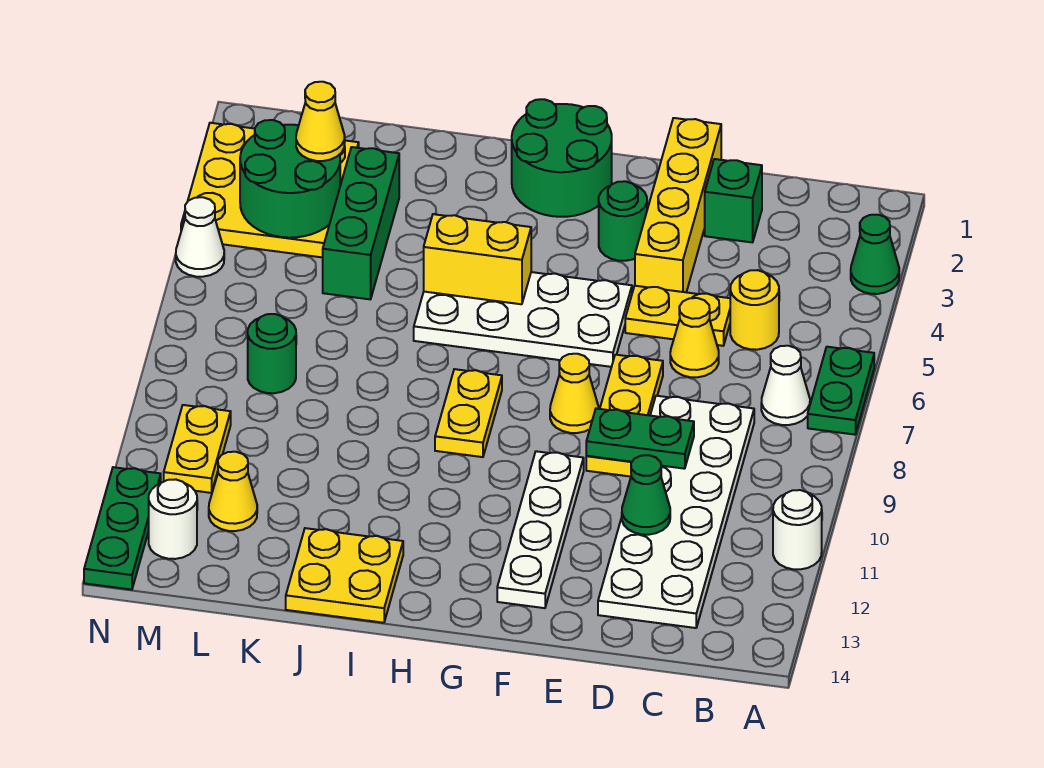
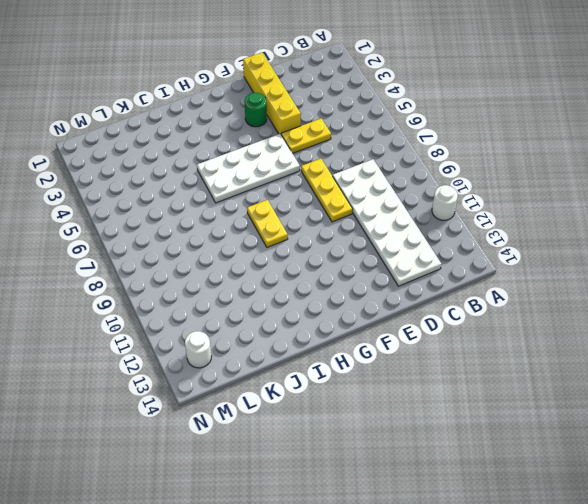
none -> green cone A3 level 1
none -> green plate A6:A7 level 1
none -> white cone B7 level 1
none -> yellow round brick C5 level 1

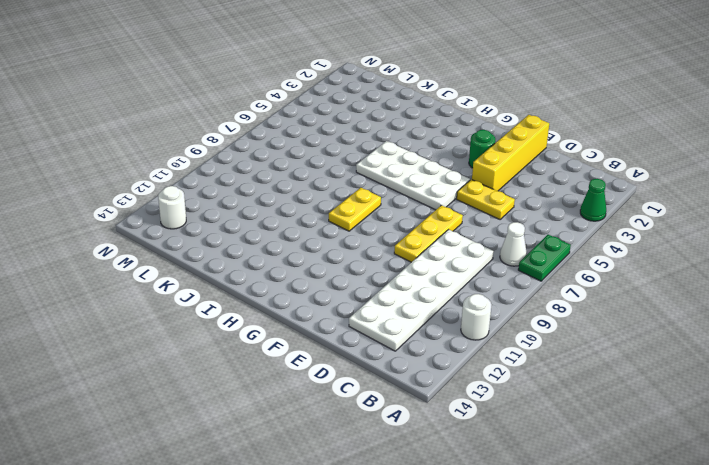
none -> yellow round brick C5 level 1
none -> green brick D2 level 1
none -> yellow cone D6 level 1
none -> yellow cone F8 level 1

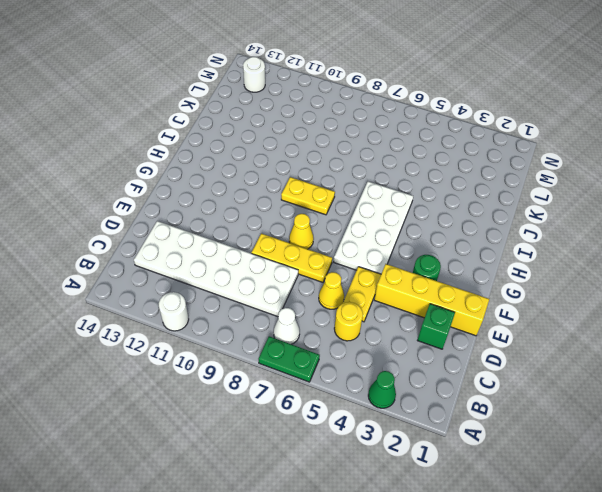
none -> white plate F10:F13 level 1
none -> green round brick G1:H2 level 1
none -> yellow plate I13:J14 level 1
none -> green brick K3:K5 level 1

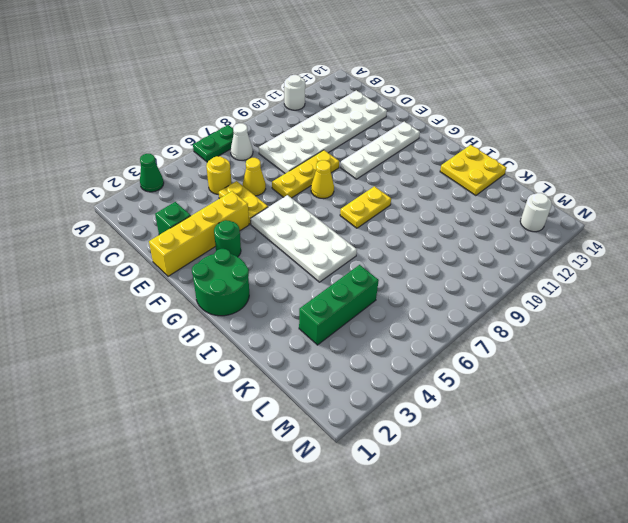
none -> yellow plate L2:N4 level 1
none -> green round brick L8 level 1
none -> yellow cone L12 level 1
none -> yellow plate M10:M11 level 1

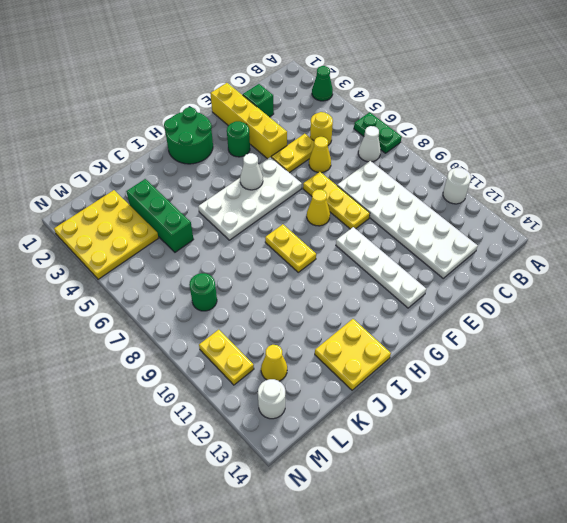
white cone G5 level 2 -> white cone N5 level 1
none -> green plate N12:N14 level 1
none -> green plate D9:E9 level 2
none -> green cone D11 level 2
none -> yellow brick H5:I5 level 2

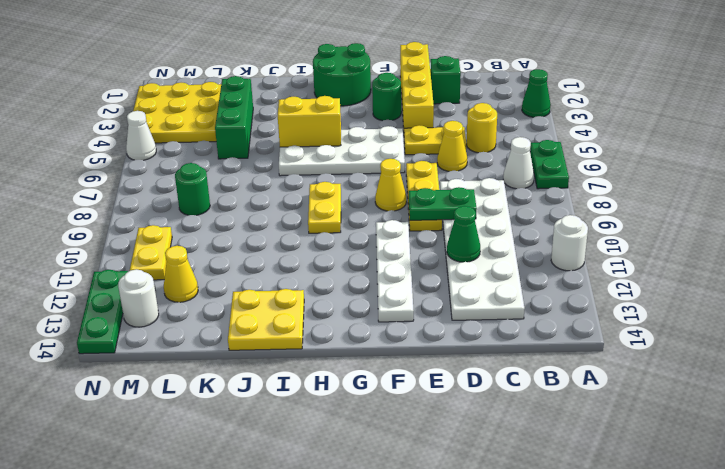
none -> green round brick L3:M4 level 2
none -> yellow cone L3 level 3

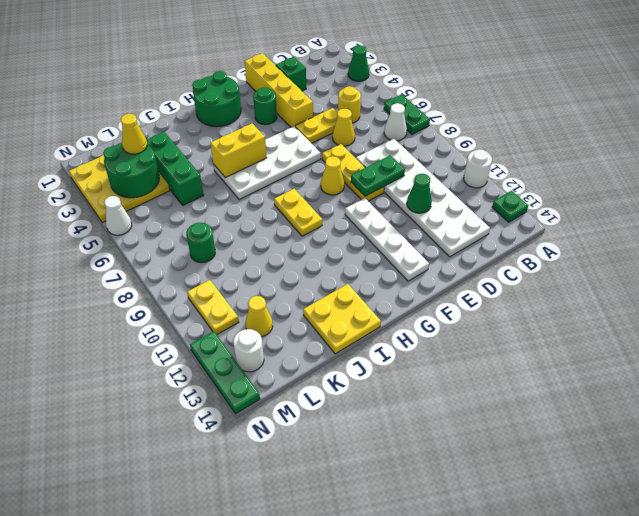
green plate A13 level 1 -> none

